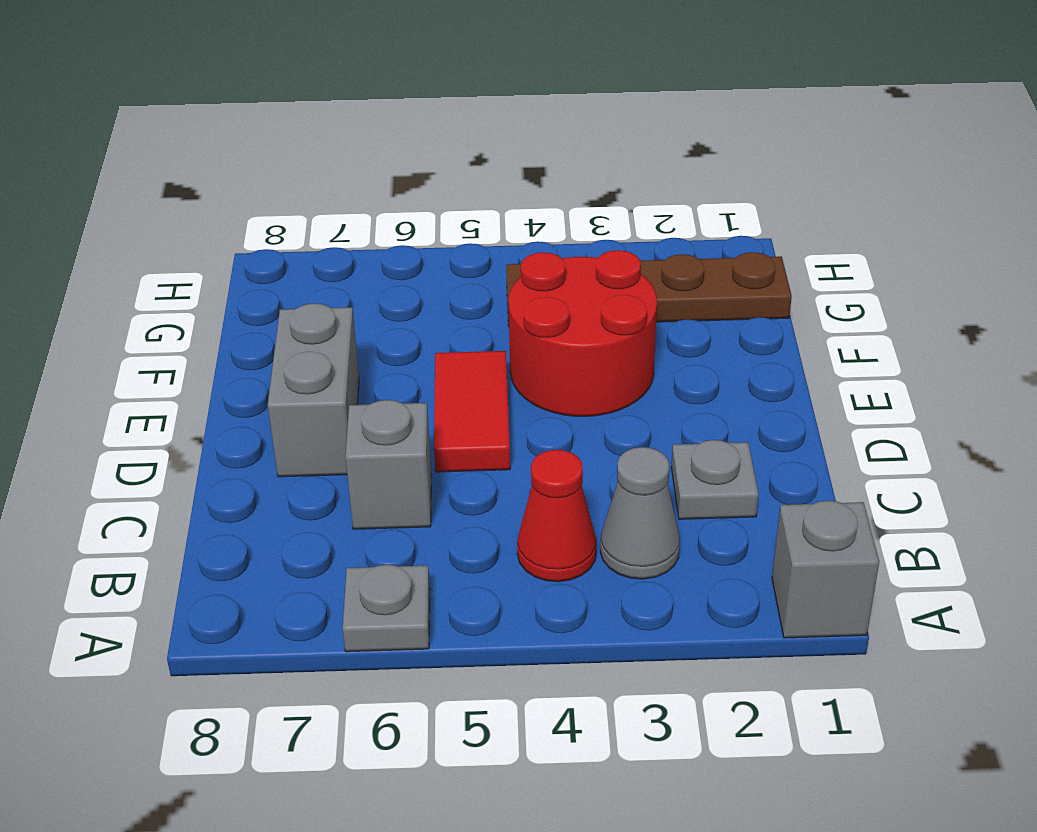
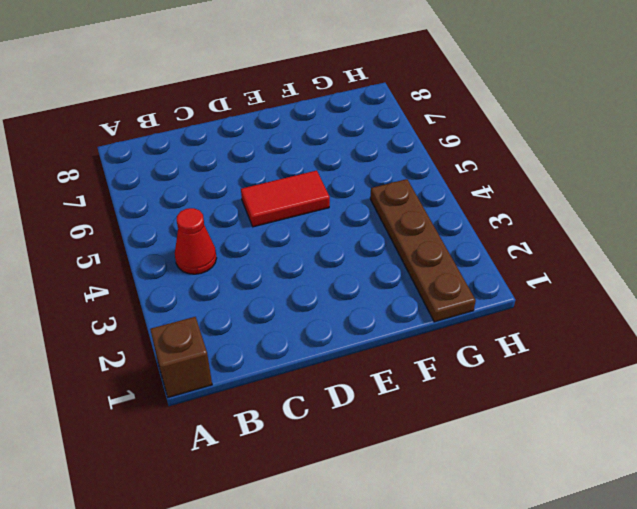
brown brick A1 level 1 -> grey brick A1 level 1
none -> grey plate A6 level 1
none -> grey cone B3 level 1

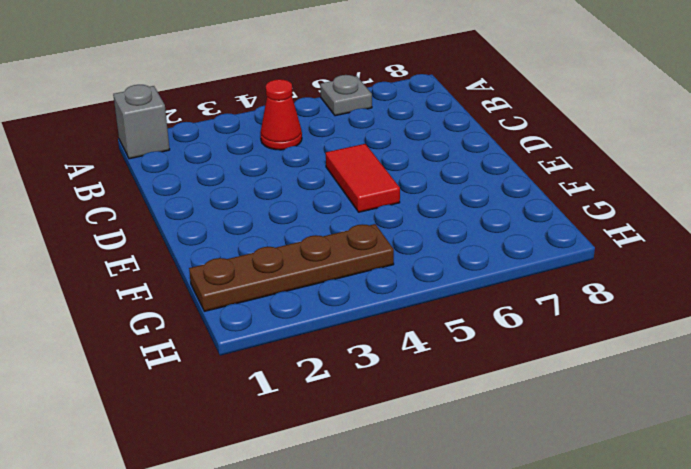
none -> grey cone B3 level 1
none -> grey plate C2 level 1

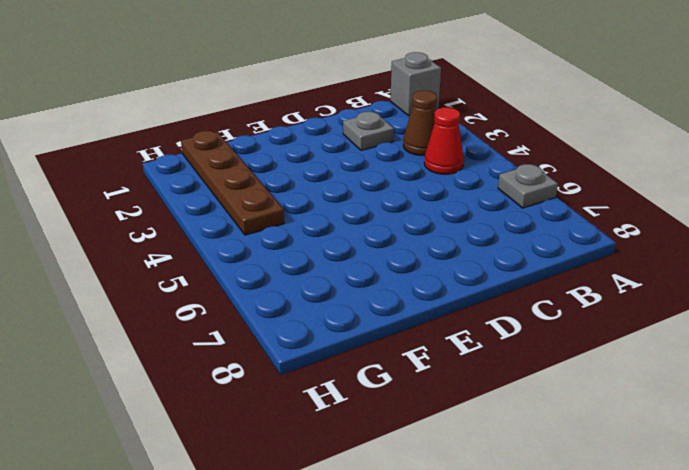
brown cone B3 level 1 -> grey cone B3 level 1
none -> grey brick C6 level 1
none -> red tile D5:E5 level 1

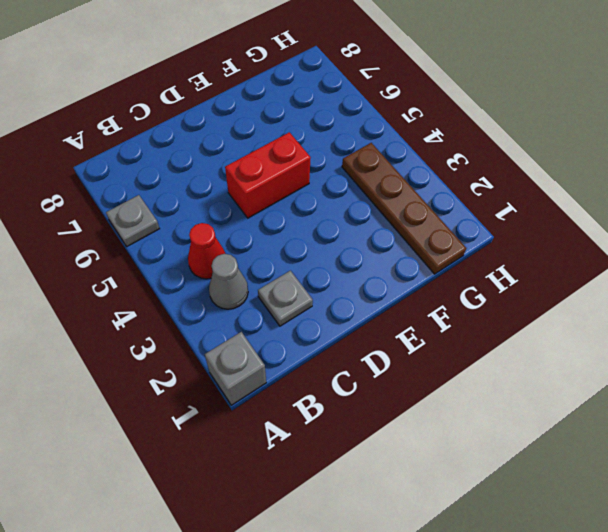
red brick D5:E5 level 1 -> red tile D5:E5 level 1
none -> grey brick C6 level 1
none -> grey brick D7:E7 level 1

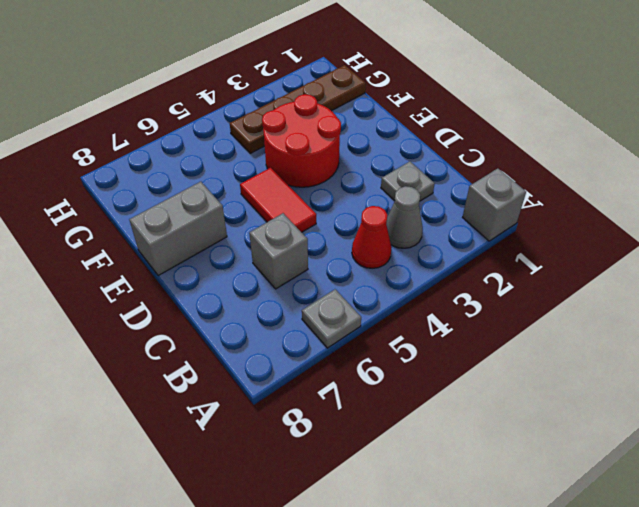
grey brick E7:E8 level 1 -> grey brick D7:E7 level 1

